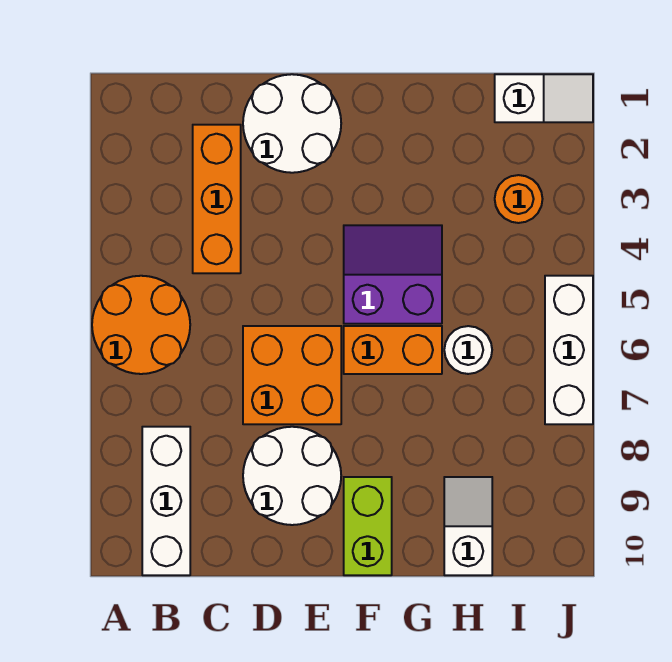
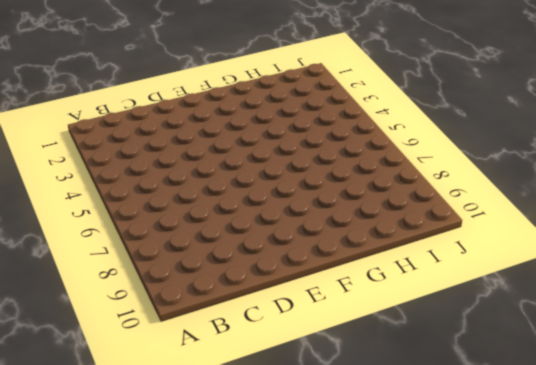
none -> orange round brick A5:B6 level 1
none -> white brick B8:B10 level 1
none -> orange brick C2:C4 level 1

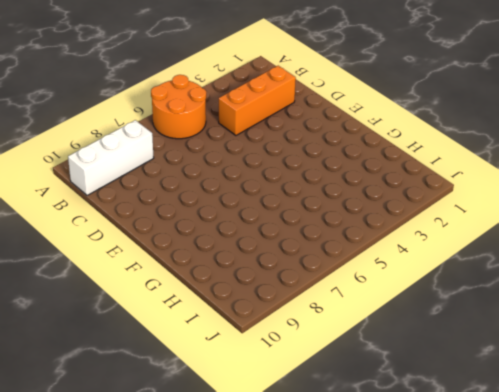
none -> white round brick D1:E2 level 1
none -> orange brick D6:E7 level 1
none -> white round brick D8:E9 level 1

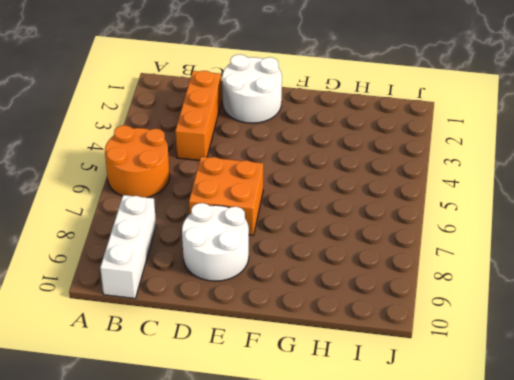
none -> purple slope F4:G5 level 1 top 5
none -> orange brick F6:G6 level 1
none -> lime brick F9:F10 level 1

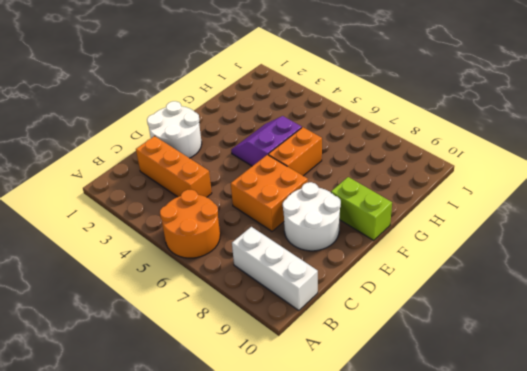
none -> white round brick H6 level 1
none -> white slope H9:H10 level 1 top 10
none -> white slope I1:J1 level 1 top I

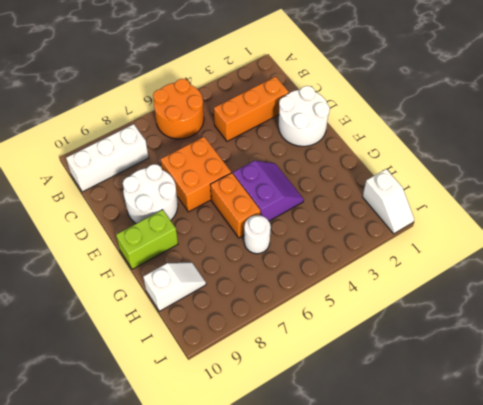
none -> orange round brick I3 level 1
none -> white brick J5:J7 level 1

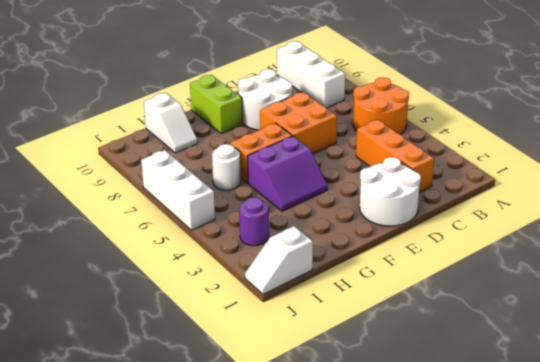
purple round brick I3 level 1 -> orange round brick I3 level 1

